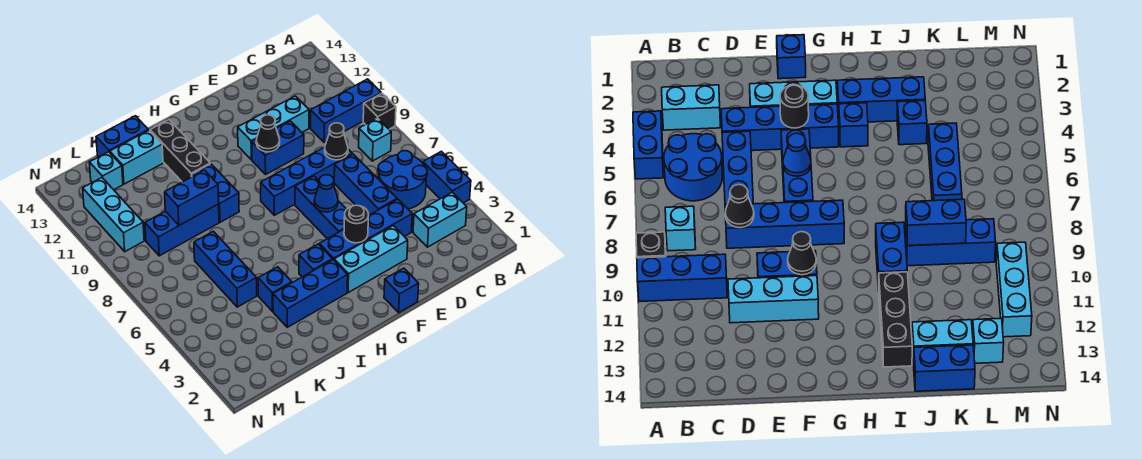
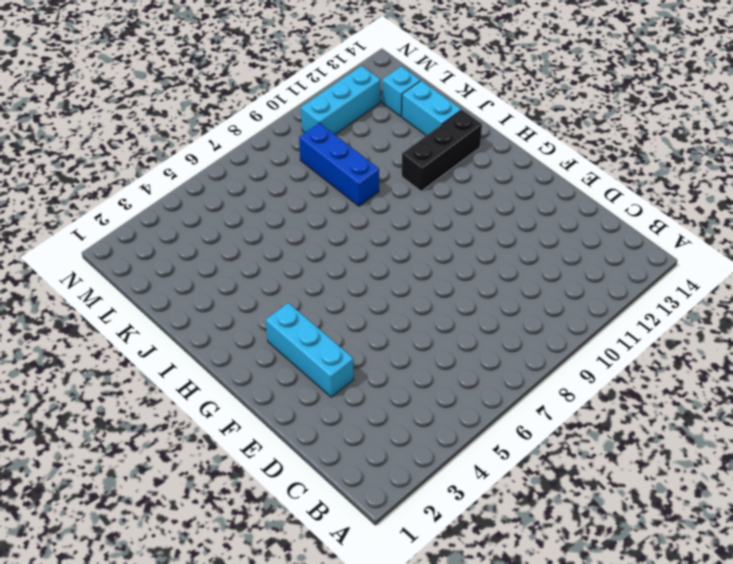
none -> blue brick A4:A5 level 1
none -> black brick A9 level 1
none -> blue brick A10:C10 level 1
none -> cyan brick B3:C3 level 1

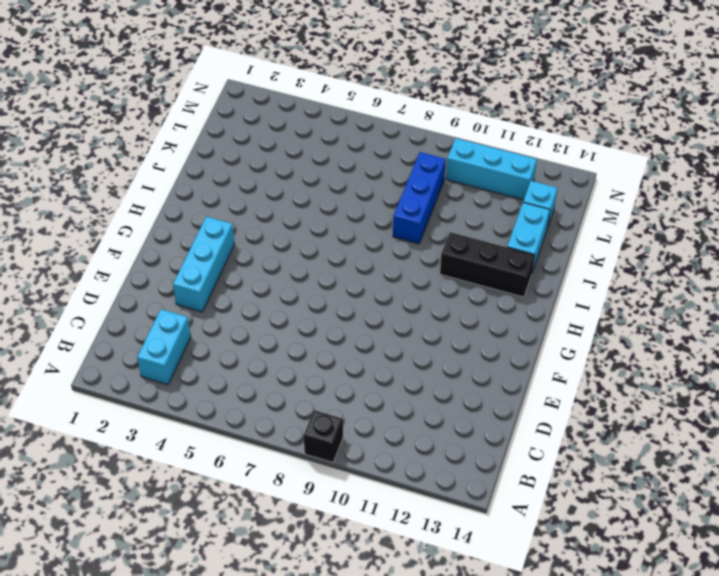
none -> blue brick A4:A5 level 1
none -> blue brick A10:C10 level 1
none -> blue round brick B5:C6 level 1
none -> cyan brick B8 level 1

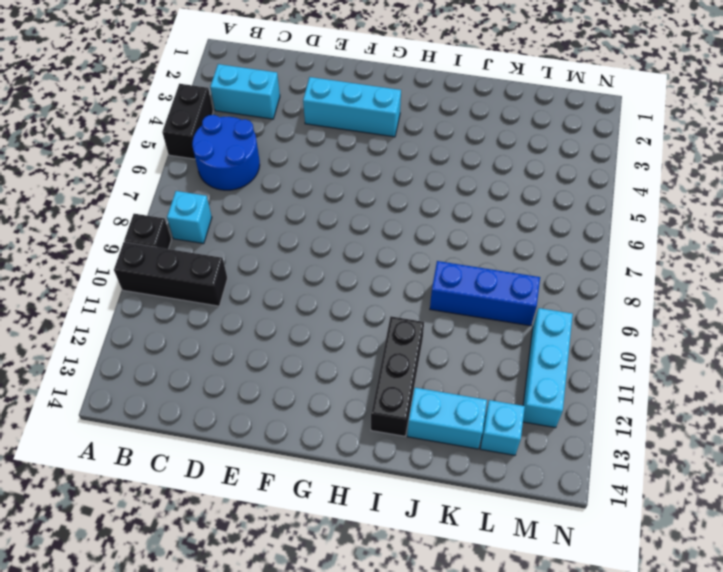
black brick A4:A5 level 1 -> blue brick A4:A5 level 1
black brick A10:C10 level 1 -> blue brick A10:C10 level 1
none -> blue brick D4:G4 level 1
none -> blue brick D5:D7 level 1
none -> blue brick D8:G8 level 1
none -> cyan brick D11:F11 level 1

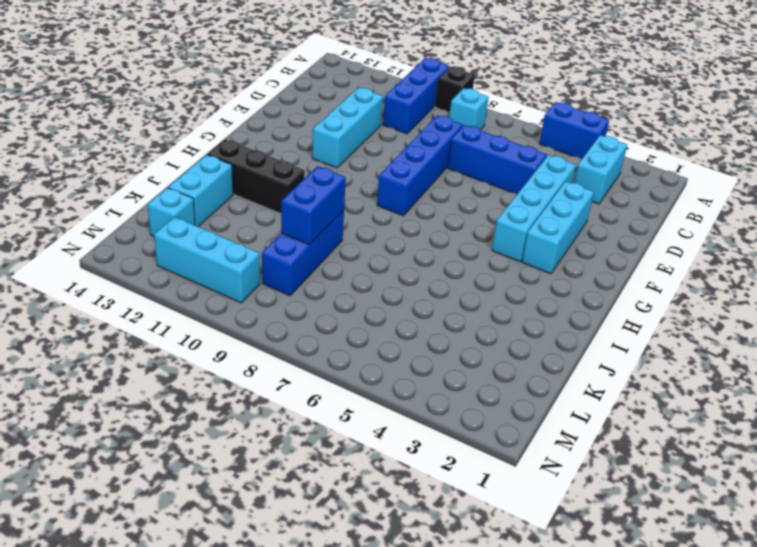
cyan brick D4:G4 level 1 -> blue brick D4:G4 level 1
none -> blue round brick B5:C6 level 1
none -> blue brick E10:F10 level 1
none -> blue brick F1 level 1
none -> blue brick F5:F7 level 1

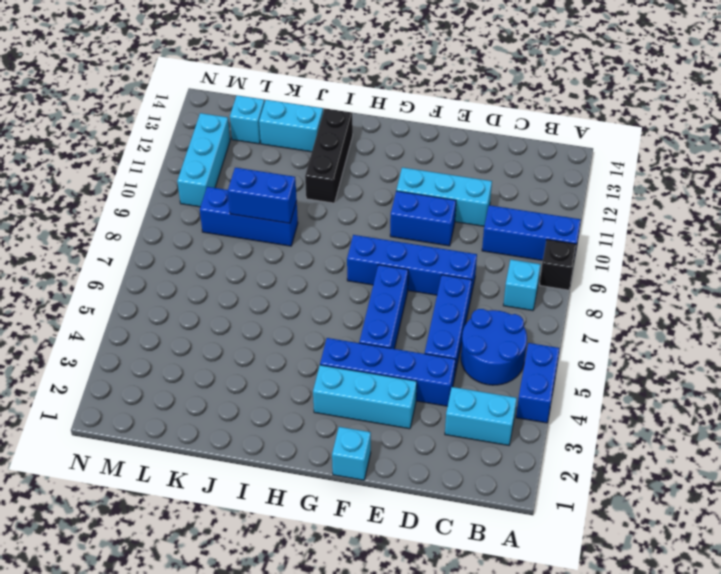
cyan brick F1 level 1 -> blue brick F1 level 1
none -> blue brick H3:J3 level 1
none -> blue brick H4 level 1
none -> blue brick I9:I10 level 1
none -> blue brick J4 level 1

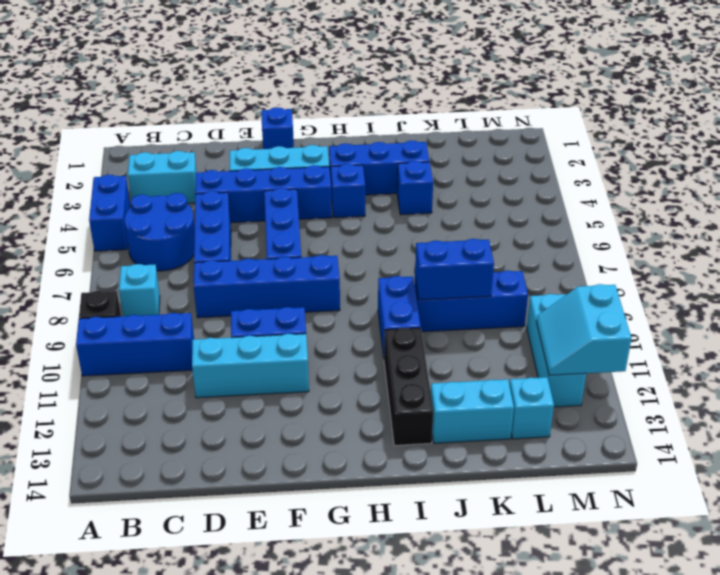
cyan slope M11:N12 level 2 top N -> none
none -> blue brick J14:K14 level 1
none -> blue brick K5:K7 level 1
none -> black cone D8 level 2
none -> black round brick F4 level 2

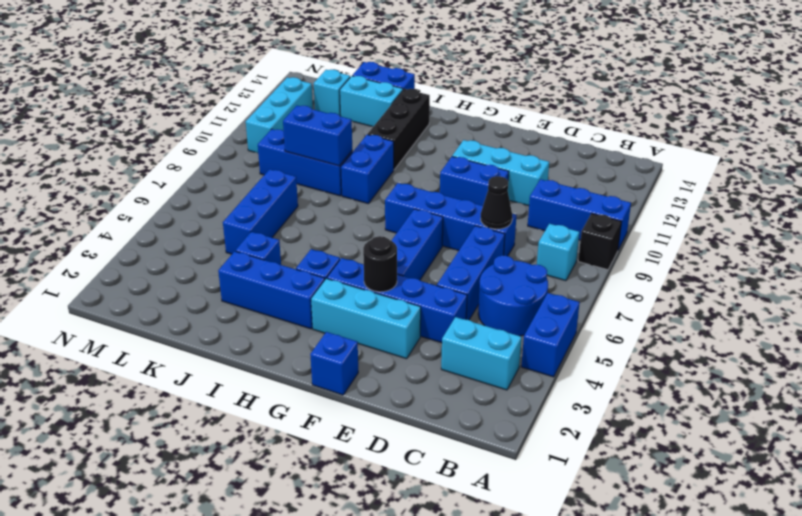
none -> blue cone F6 level 2
none -> black cone F10 level 2

